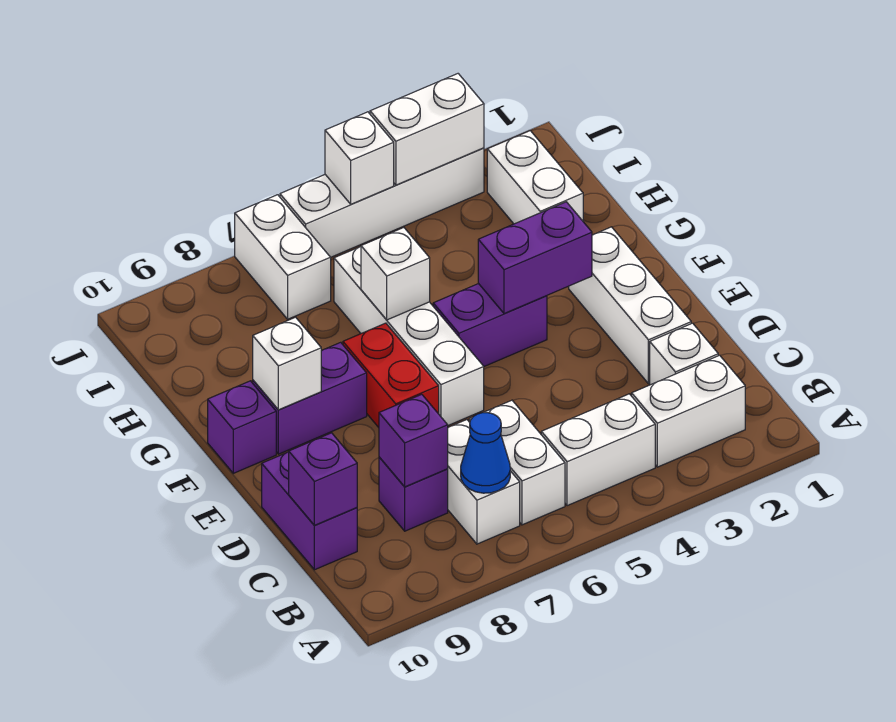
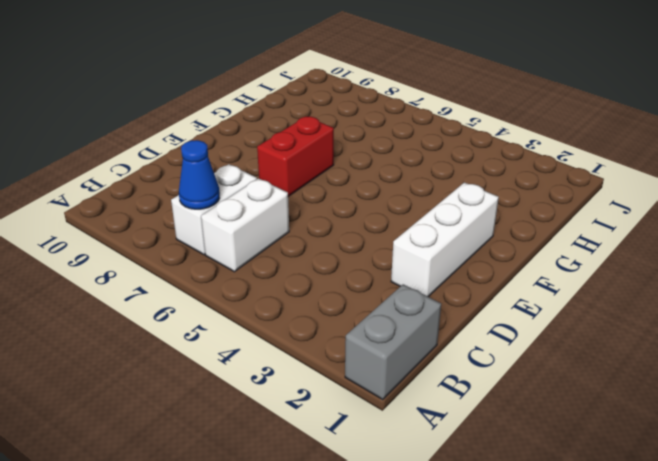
grey brick A1:B1 level 1 -> none
none -> white brick B2:B3 level 1
none -> white brick B4:B5 level 1
none -> white brick C2 level 1

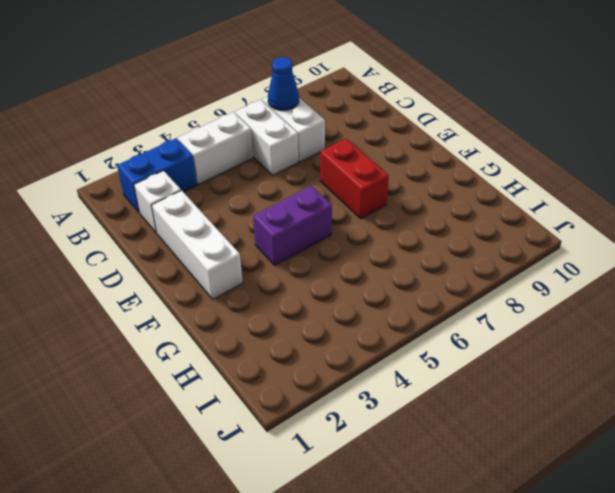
blue brick B2:B3 level 1 -> white brick B2:B3 level 1
none -> purple brick C8 level 1
none -> purple brick C10:D10 level 1
none -> white brick E6:H6 level 1

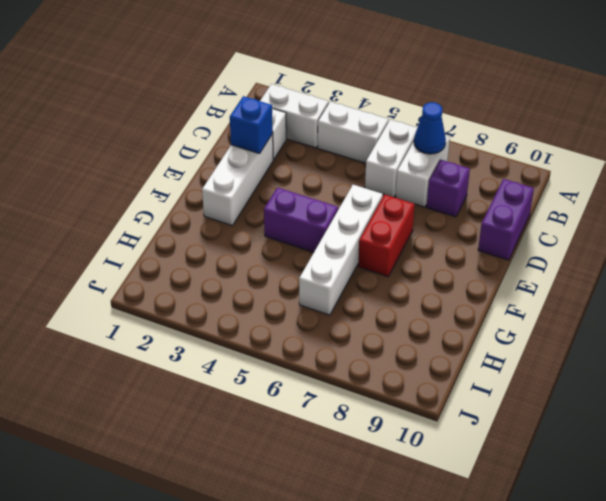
blue brick D2 level 2 -> none
none -> purple brick F8:F9 level 1
none -> purple brick F10 level 1
none -> white brick H2:I2 level 1

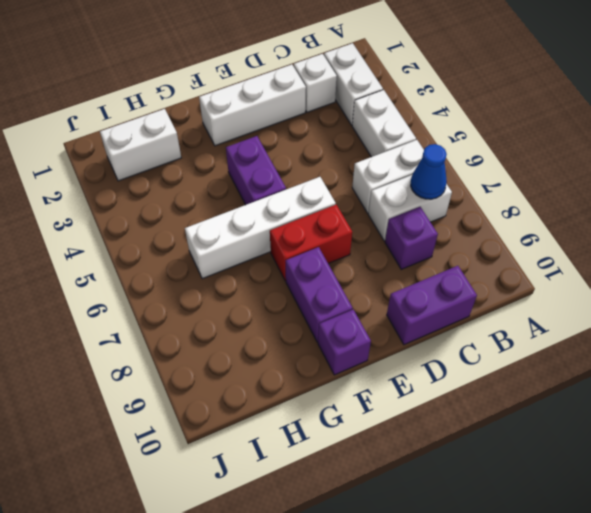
none -> white brick I7:J7 level 1
none -> white brick J3:J6 level 1
none -> purple brick C8 level 2

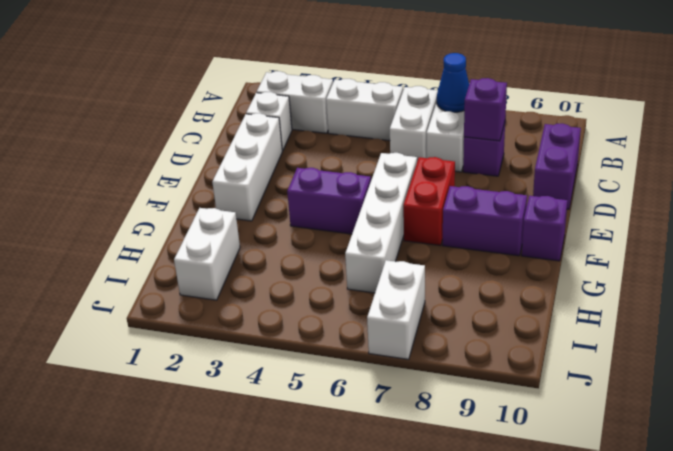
none -> white brick J3:J6 level 1
none -> purple brick C10 level 2
none -> purple brick F3:F4 level 2

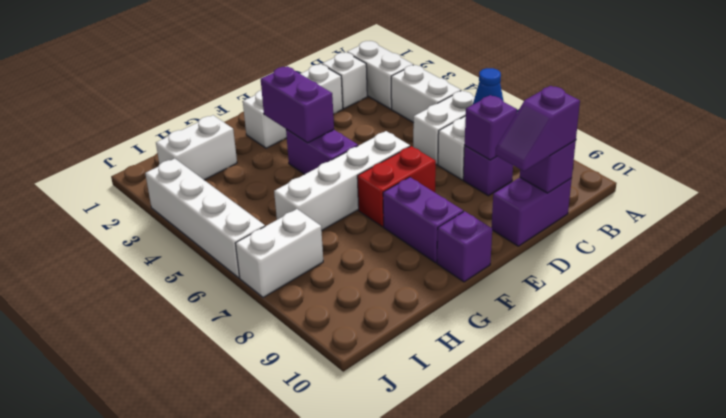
purple slope C10:D10 level 3 top C -> none
none -> white brick F9 level 2
none -> white brick G6 level 2
none -> white brick J3:J4 level 2

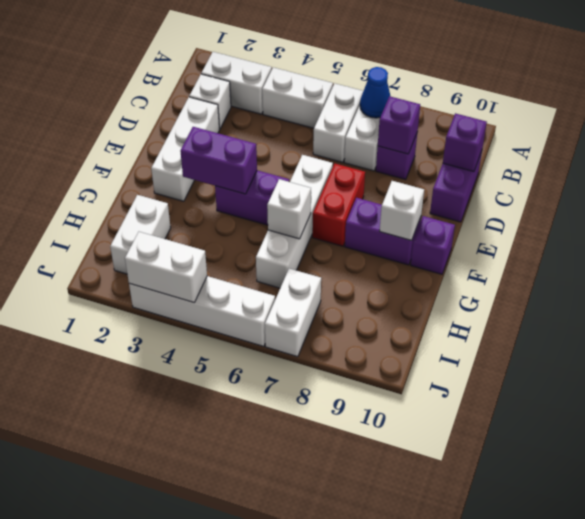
none -> white brick J5 level 2

